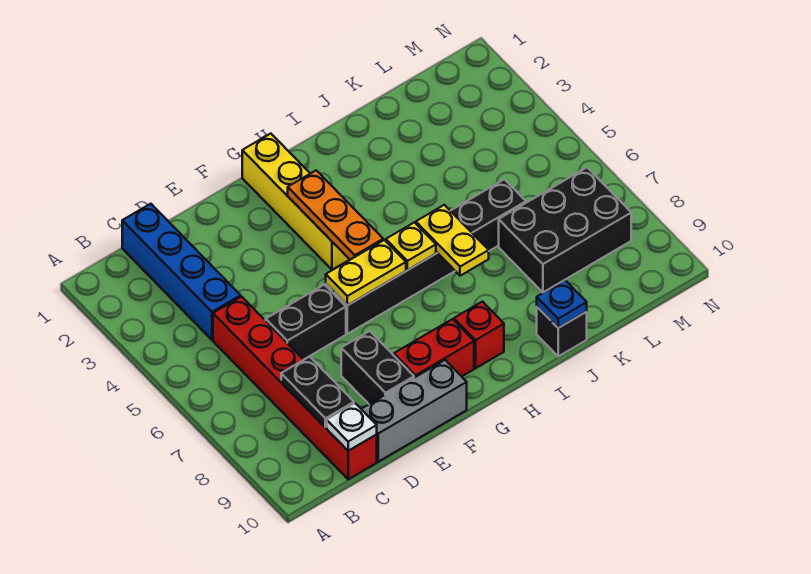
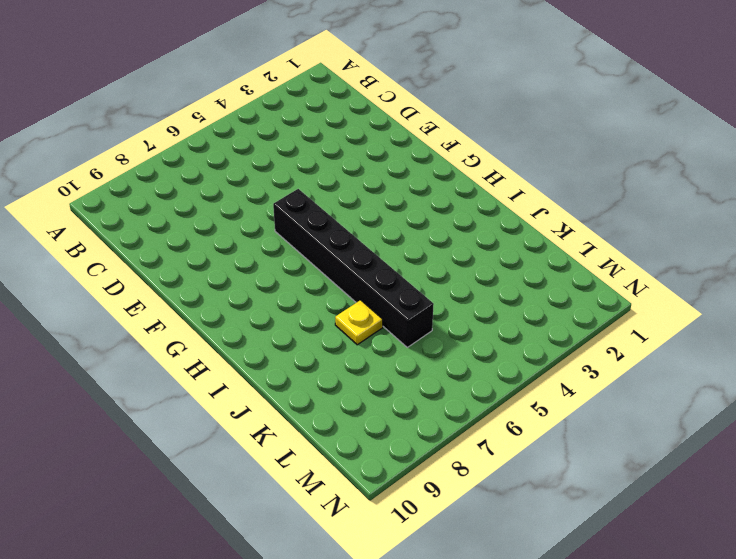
yellow plate J7 level 1 -> yellow plate H6 level 2
none -> blue brick C1:C4 level 1
none -> red brick C5:C10 level 1
none -> black brick D6:E6 level 1

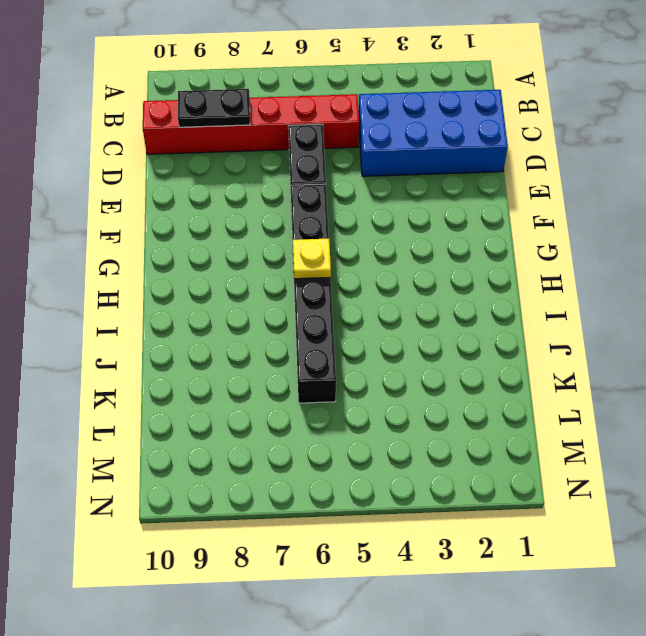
blue brick C1:D4 level 1 -> blue brick C1:C4 level 1
none -> grey brick D10:F10 level 1
none -> black brick E8:E9 level 1
none -> red brick F9:G9 level 1

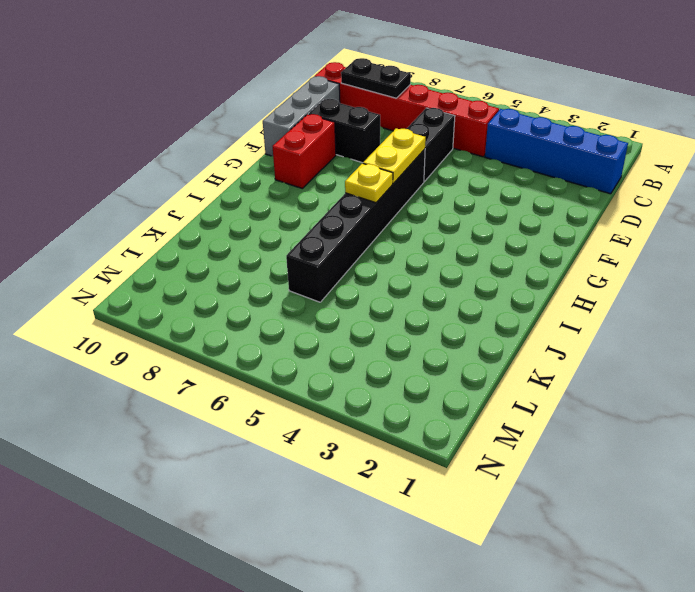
none -> yellow brick G1:G4 level 1
none -> red brick H9 level 1
none -> black brick J10 level 1

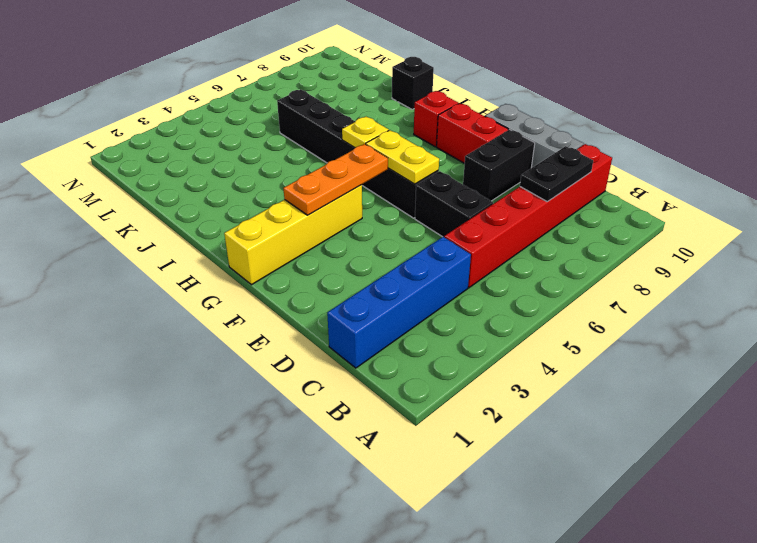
none -> black brick K7:M8 level 1
none -> white plate C10 level 2
none -> yellow plate I6:I7 level 2

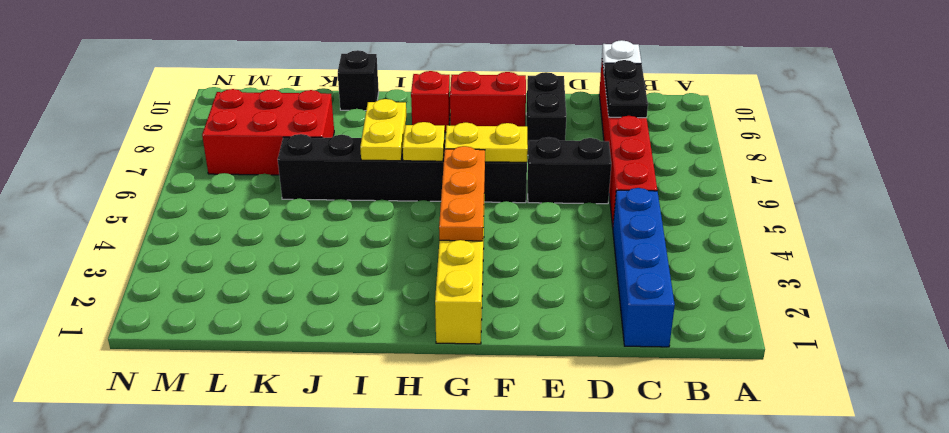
red brick K7:M8 level 1 -> black brick K7:M8 level 1
none -> grey brick D10:F10 level 1
none -> blue plate J10 level 2

